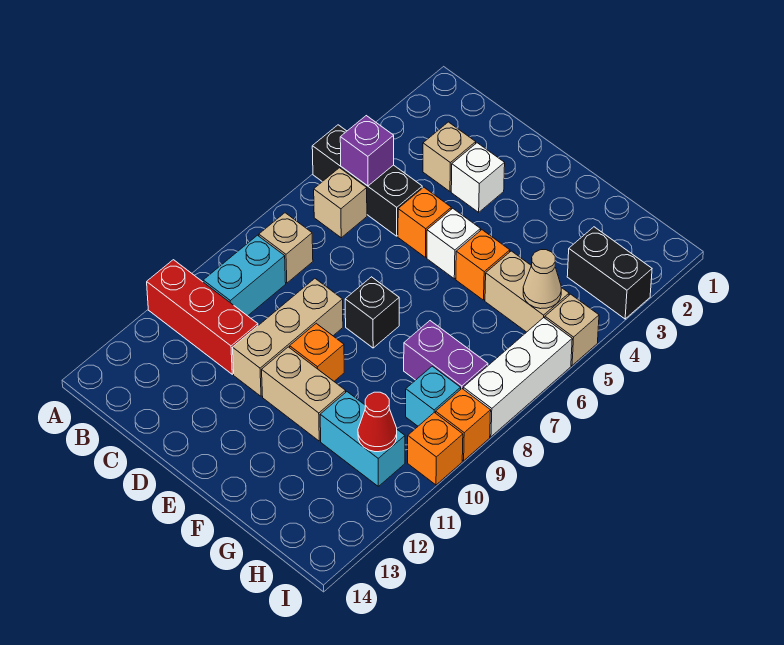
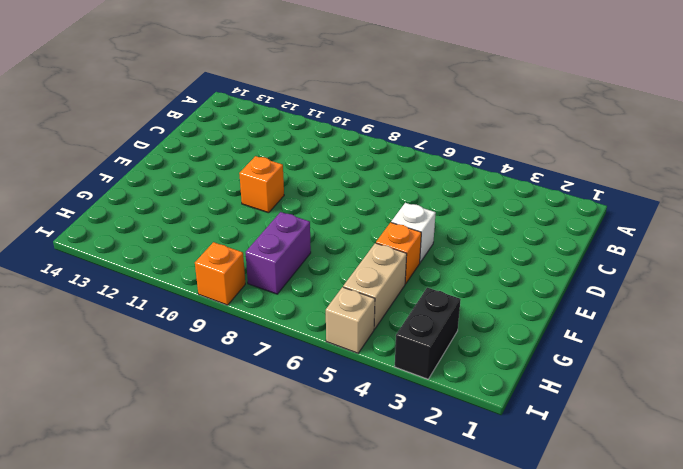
none -> black brick A5:C5 level 1
none -> red brick A11:C11 level 1
none -> tan brick B6 level 1

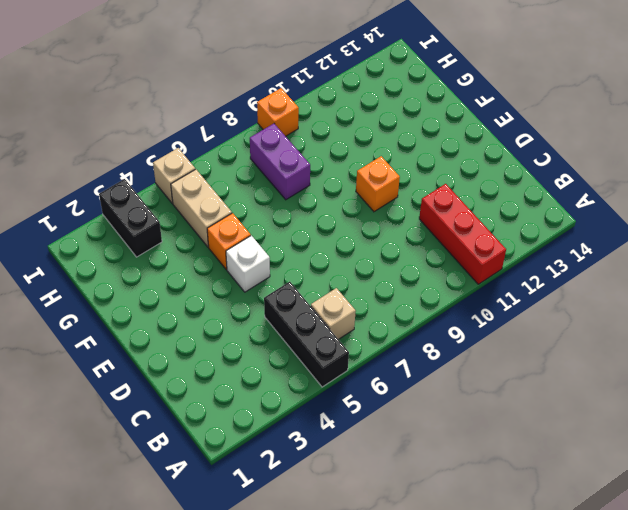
none -> tan brick B8 level 1
none -> cyan brick B9:B10 level 1
none -> tan brick C3 level 1

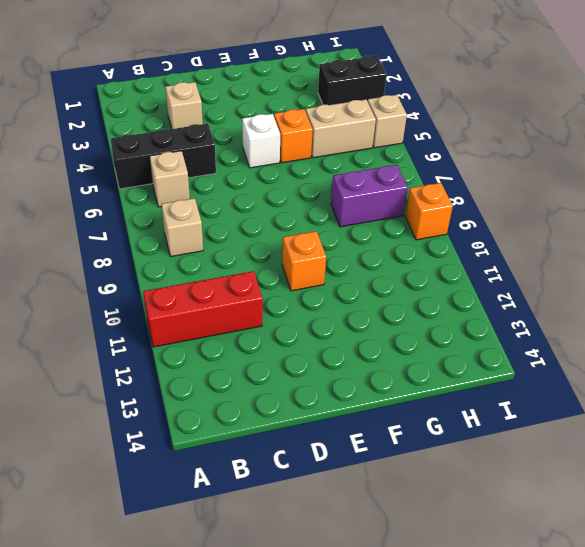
none -> cyan brick B9:B10 level 1
none -> white brick D3 level 1
none -> orange brick D5 level 1

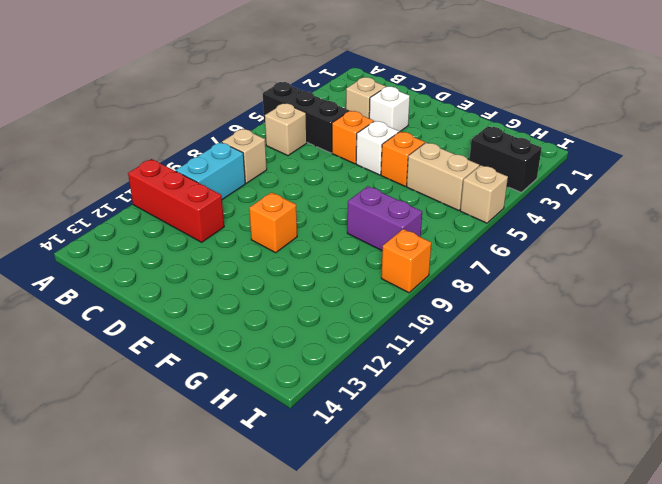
none -> tan brick D9:D11 level 1
none -> black brick E8 level 1
none -> tan brick E11:F11 level 1

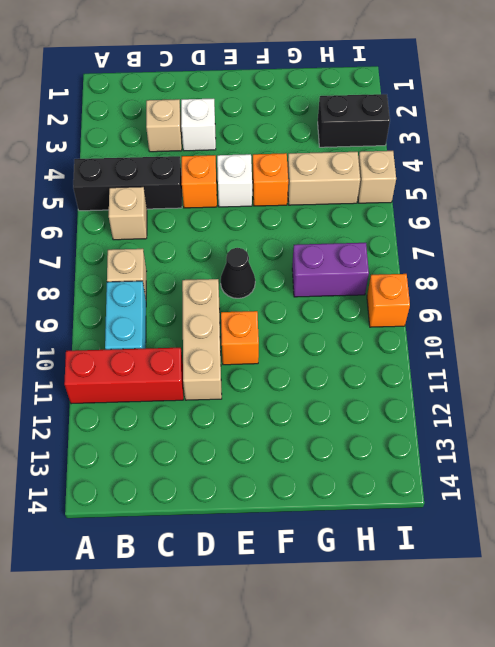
black cone E8 level 1 -> black brick E8 level 1
none -> tan brick E11:F11 level 1
none -> cyan brick G11:H11 level 1
none -> cyan brick H9 level 1

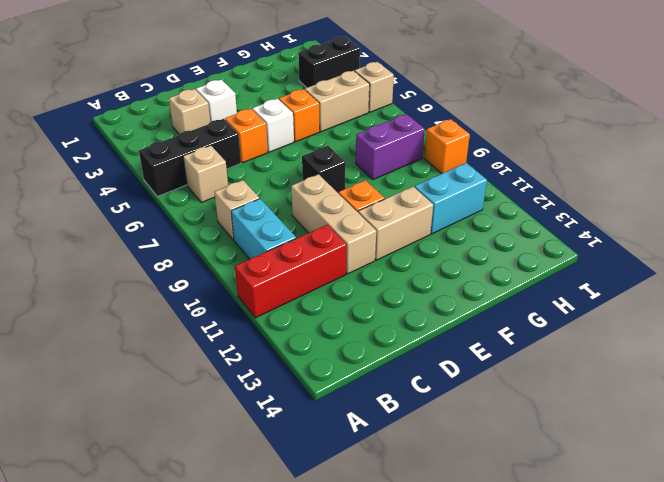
none -> cyan brick H9 level 1
none -> white brick I6:I8 level 1
none -> orange brick I10 level 1

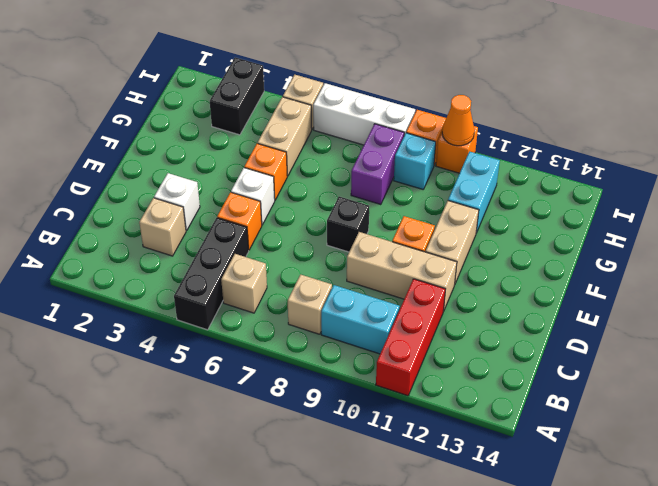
orange cone I10 level 2 -> none
none -> purple brick B5 level 2
none -> tan cone H5 level 2
none -> red cone H11 level 2

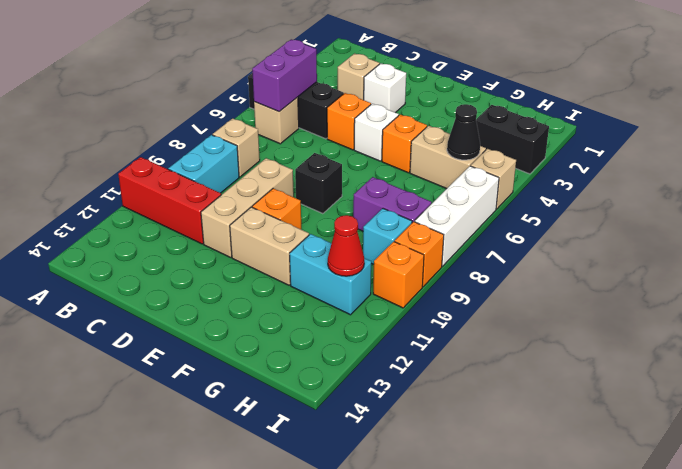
purple brick B5:B6 level 2 -> purple brick B5 level 2
black cone H5 level 2 -> tan cone H5 level 2

